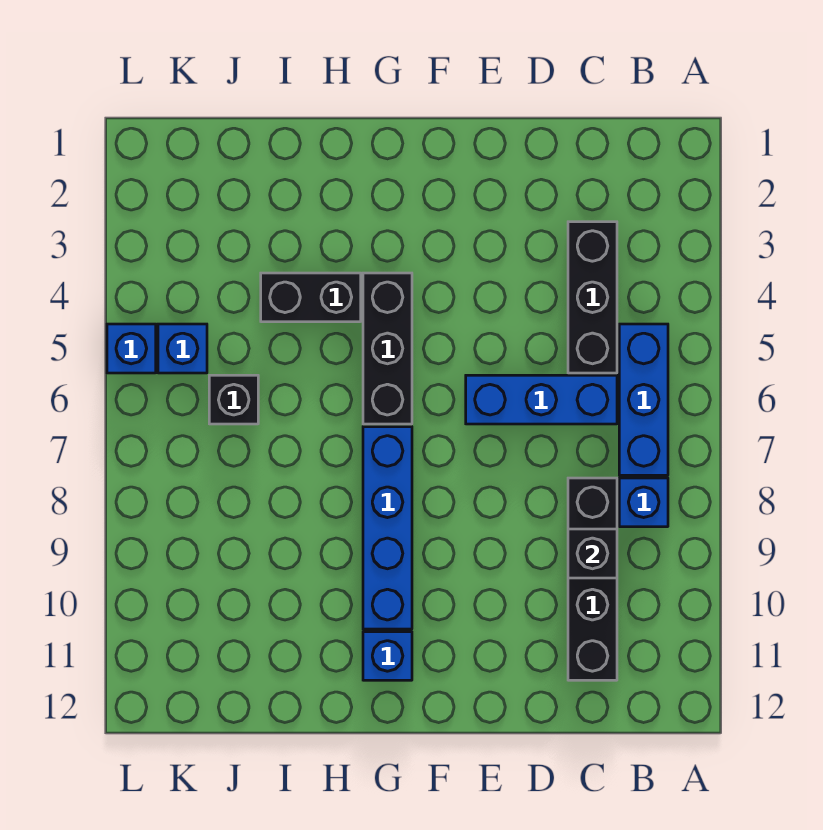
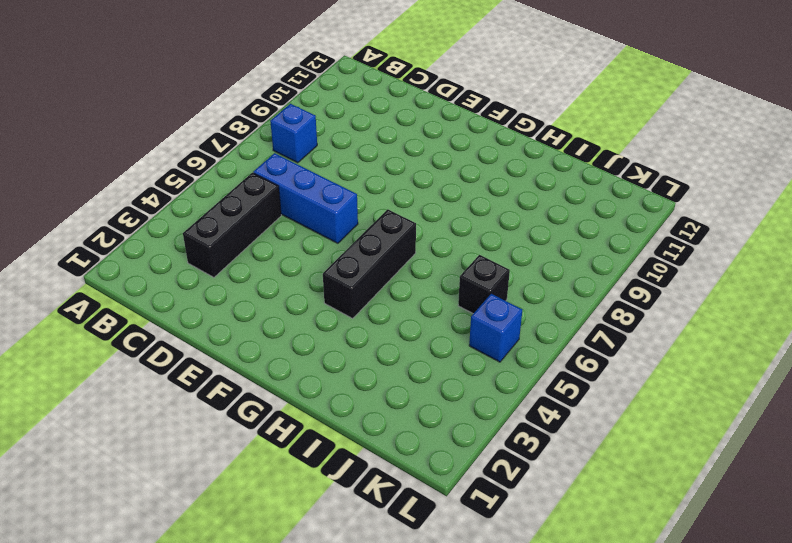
none -> blue brick B5:B7 level 1
none -> black brick C8:C11 level 1
none -> blue brick G7:G10 level 1

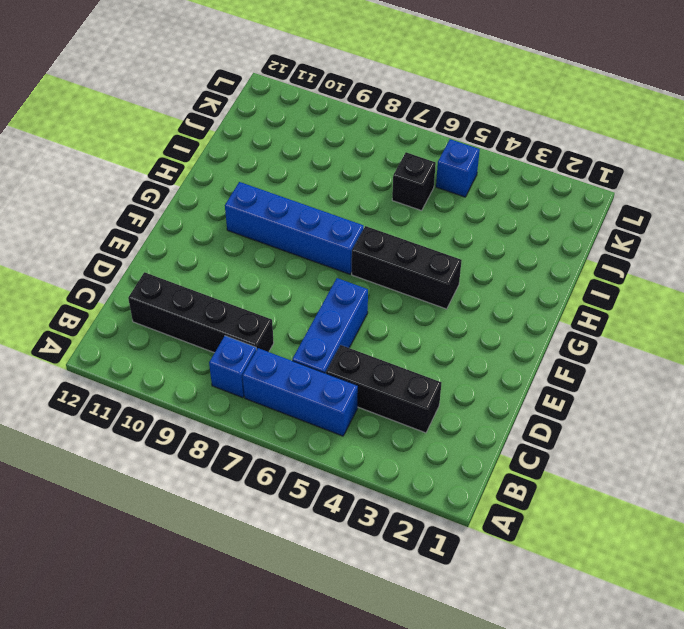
none -> blue brick G11 level 1
none -> black brick H4:I4 level 1
none -> blue brick L5 level 1

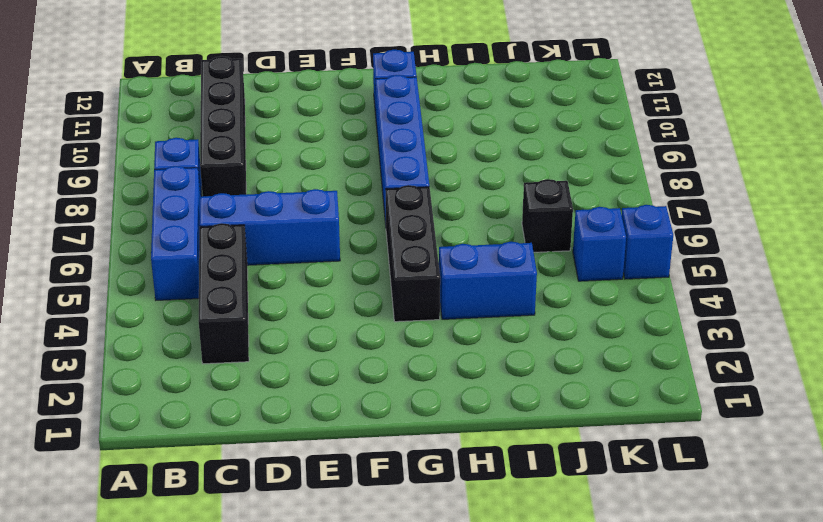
blue brick H4:I4 level 1 -> black brick H4:I4 level 1
none -> black brick C9 level 2

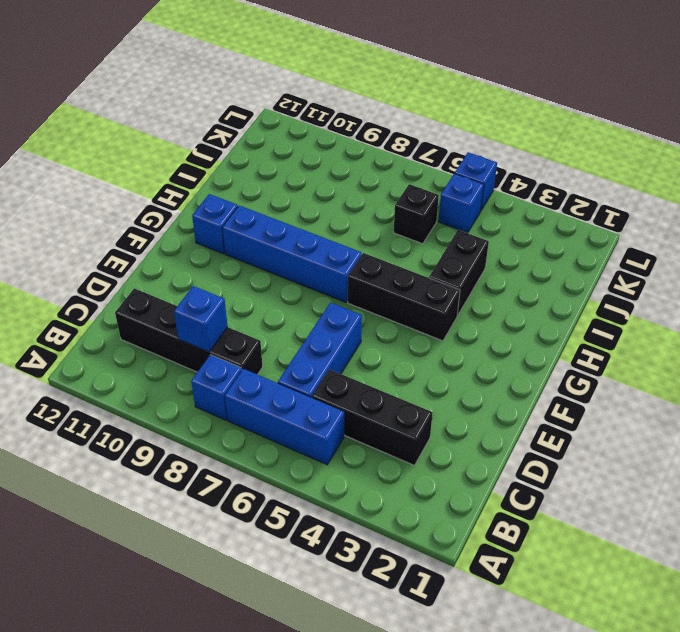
blue brick C9 level 2 -> black brick C9 level 2

